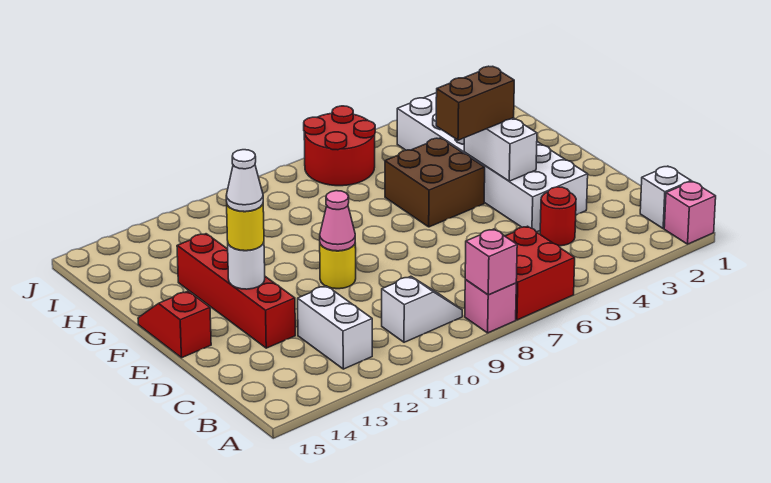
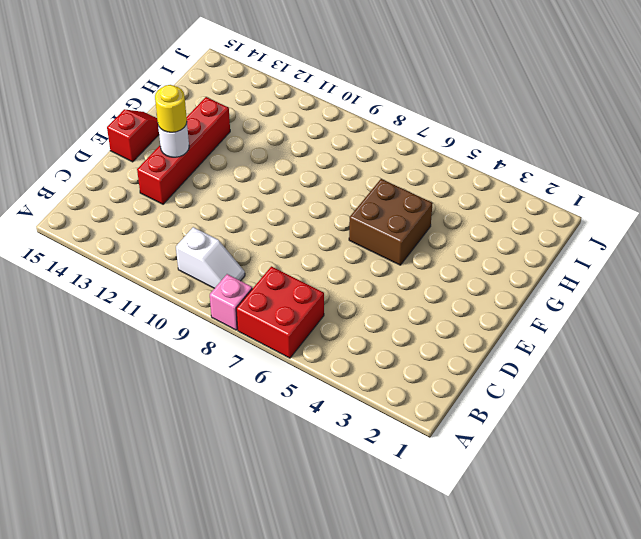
none -> pink brick A1 level 1
none -> white brick B1 level 1
none -> white brick B12:C12 level 1

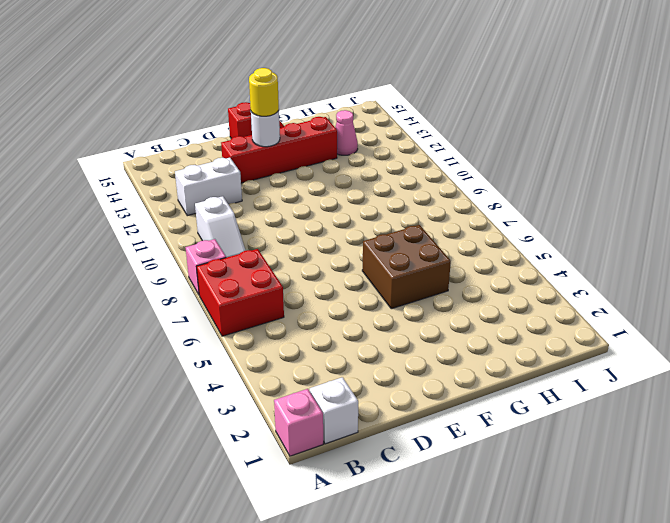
pink cone H13 level 1 -> pink cone E10 level 2
none -> red round brick C4 level 1
none -> white brick D3:I4 level 1
none -> yellow round brick E10 level 1

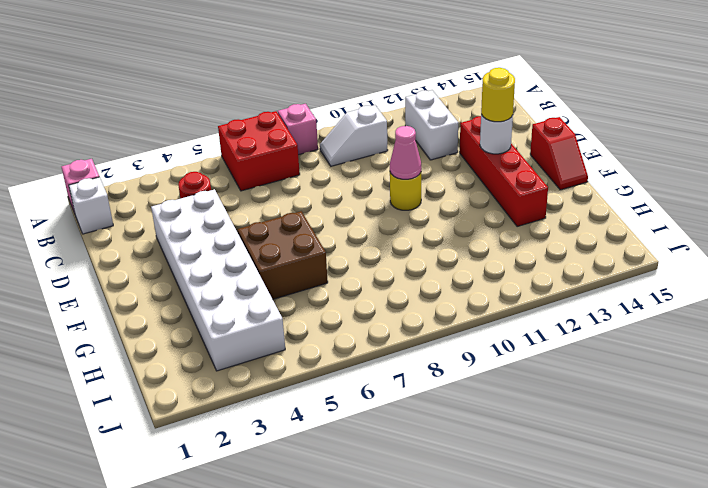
none -> red round brick I6:J7 level 1
none -> pink brick A8 level 2
none -> white brick E4:F4 level 2

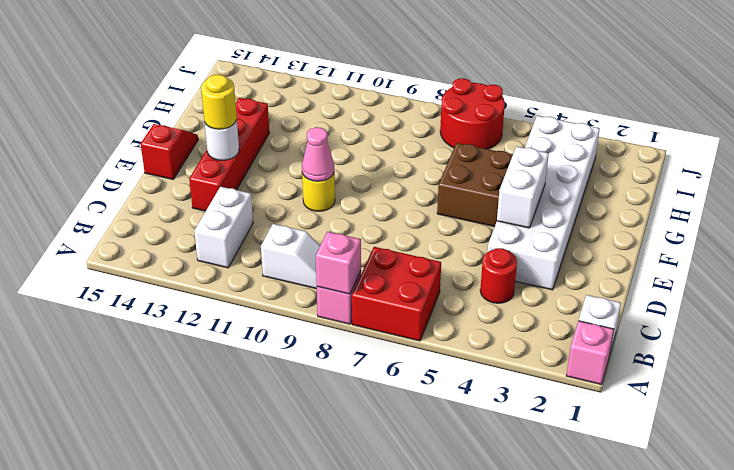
none -> brown brick F4:F5 level 3
none -> white cone E13 level 4

